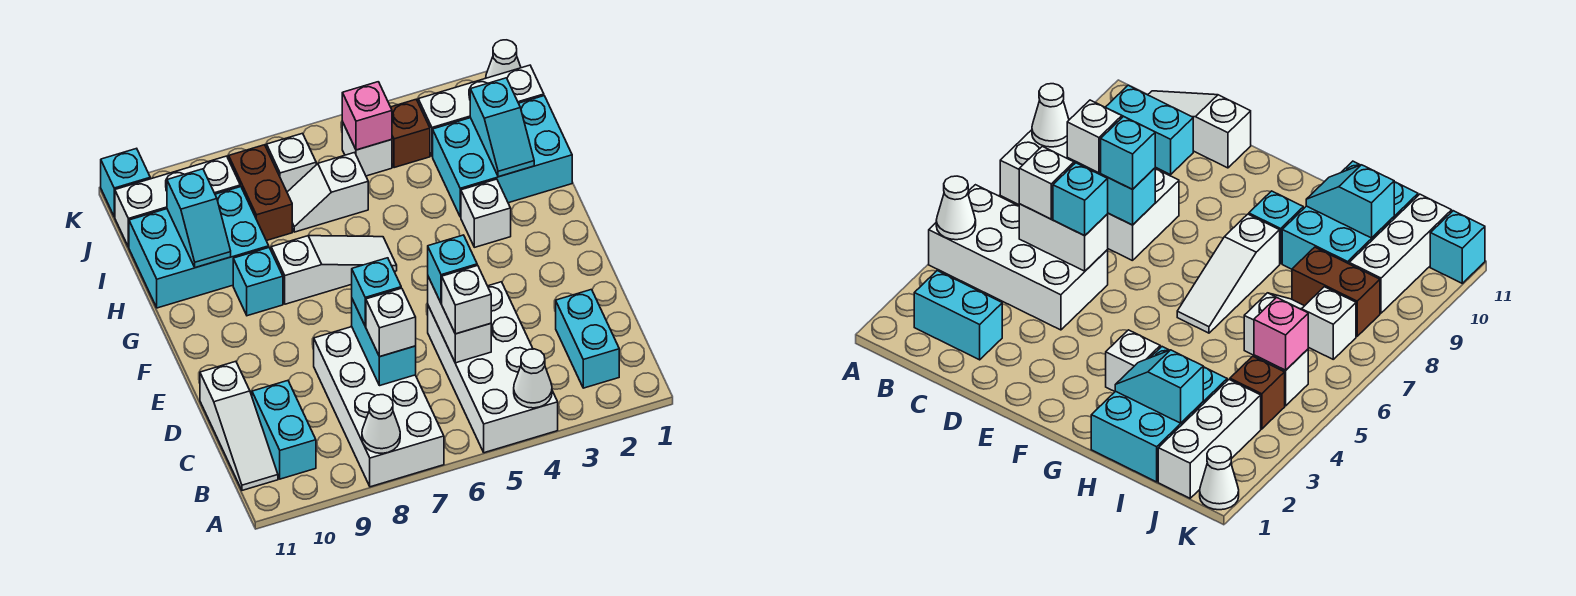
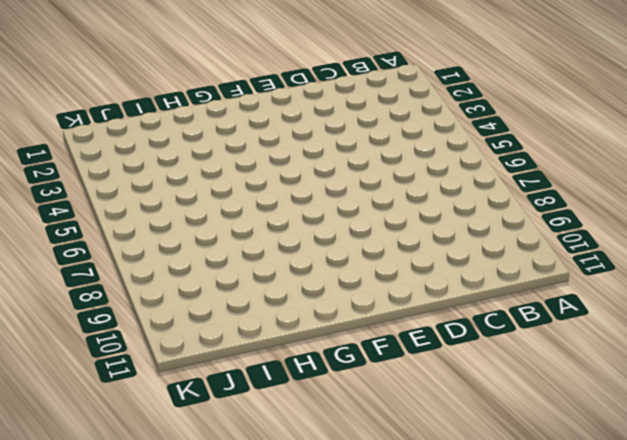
none -> white brick A4:D5 level 1
none -> white brick A7:D8 level 1
none -> cyan brick B2:C2 level 1
none -> cyan brick B10:C10 level 1

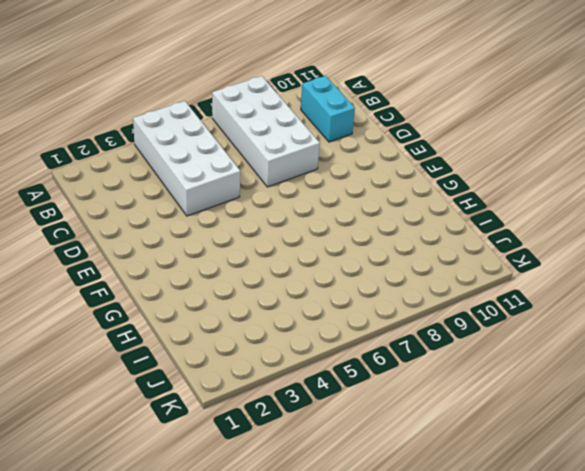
none -> cyan brick B2:C2 level 1
none -> white slope B11:D11 level 1 top D
none -> white brick G3 level 1
none -> white slope G6:G8 level 1 top 8

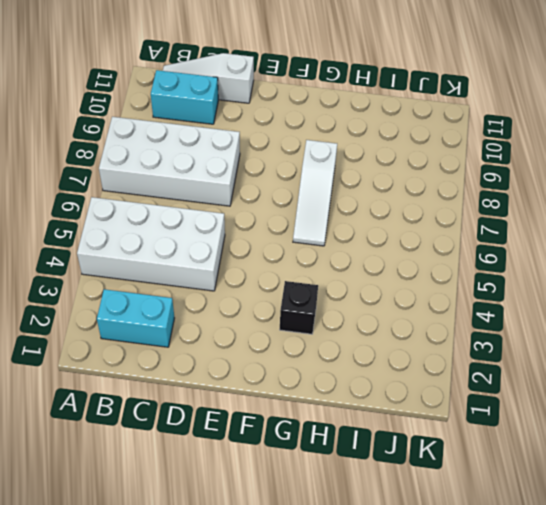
black brick G3 level 1 -> white brick G3 level 1
none -> cyan brick G9 level 1
none -> cyan brick H1:I3 level 1
none -> cyan brick H9:I11 level 1
none -> white slope I6:I7 level 1 top 6

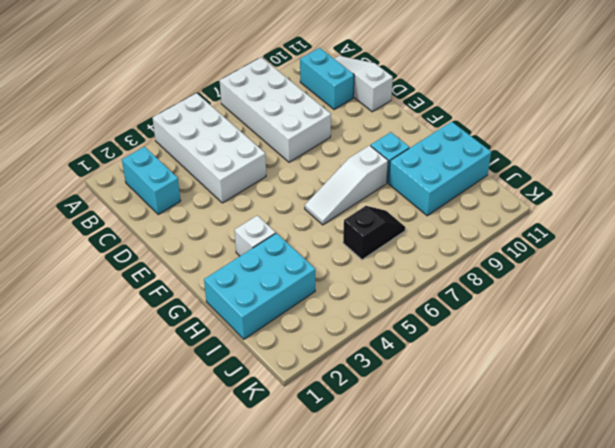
black slope I6:I7 level 1 top 6 -> white slope I6:I7 level 1 top 6
none -> brown brick I8:J8 level 1
none -> white brick J1:J3 level 1
none -> brown brick J4 level 1
none -> white brick J5 level 1

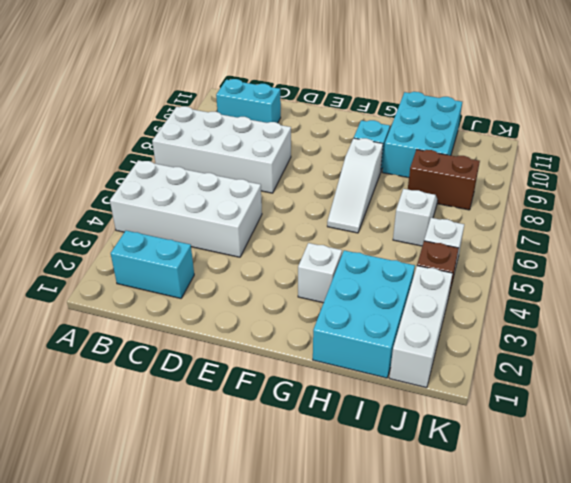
none -> white slope B11:D11 level 1 top D
none -> white brick J7 level 1
none -> white brick J9:J11 level 1
none -> white cone K1 level 1

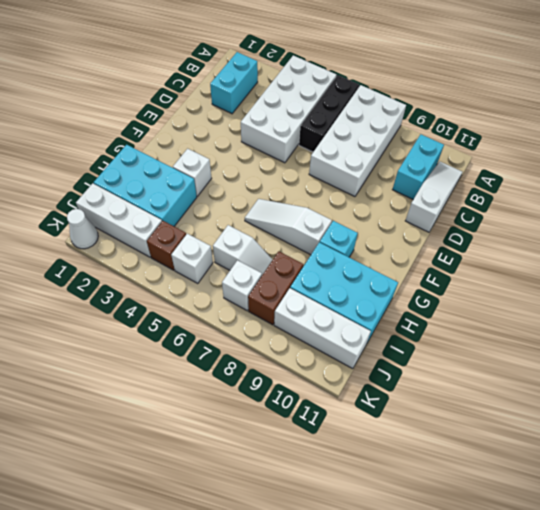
black brick A6:C6 level 1 -> none
none -> cyan brick K11 level 1
none -> white cone A4 level 2
none -> white cone A8 level 2
none -> white brick C5:D5 level 2

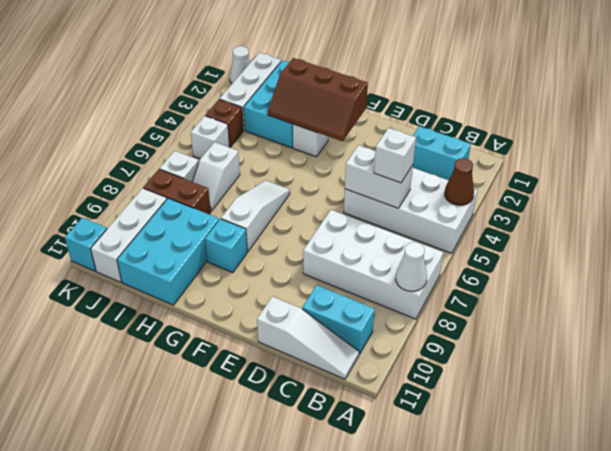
brown cone A4 level 2 -> white cone A4 level 2
brown slope F2:H3 level 2 top 2 -> cyan slope H2:I2 level 2 top I
none -> cyan brick C7:D7 level 2
none -> cyan slope H10:I10 level 2 top I
none -> pink brick J5 level 2
none -> white brick C7 level 3

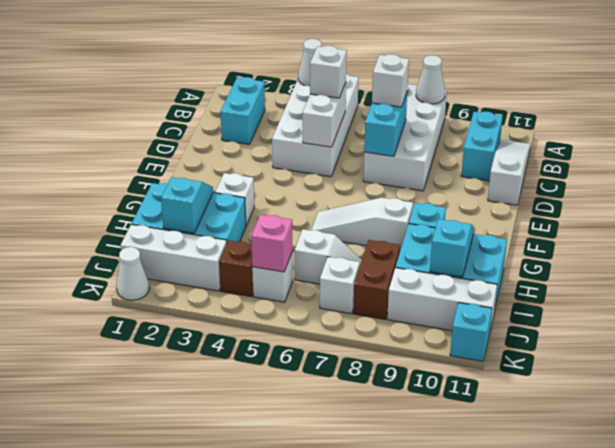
none -> cyan brick D5 level 3
none -> cyan brick D7 level 3

